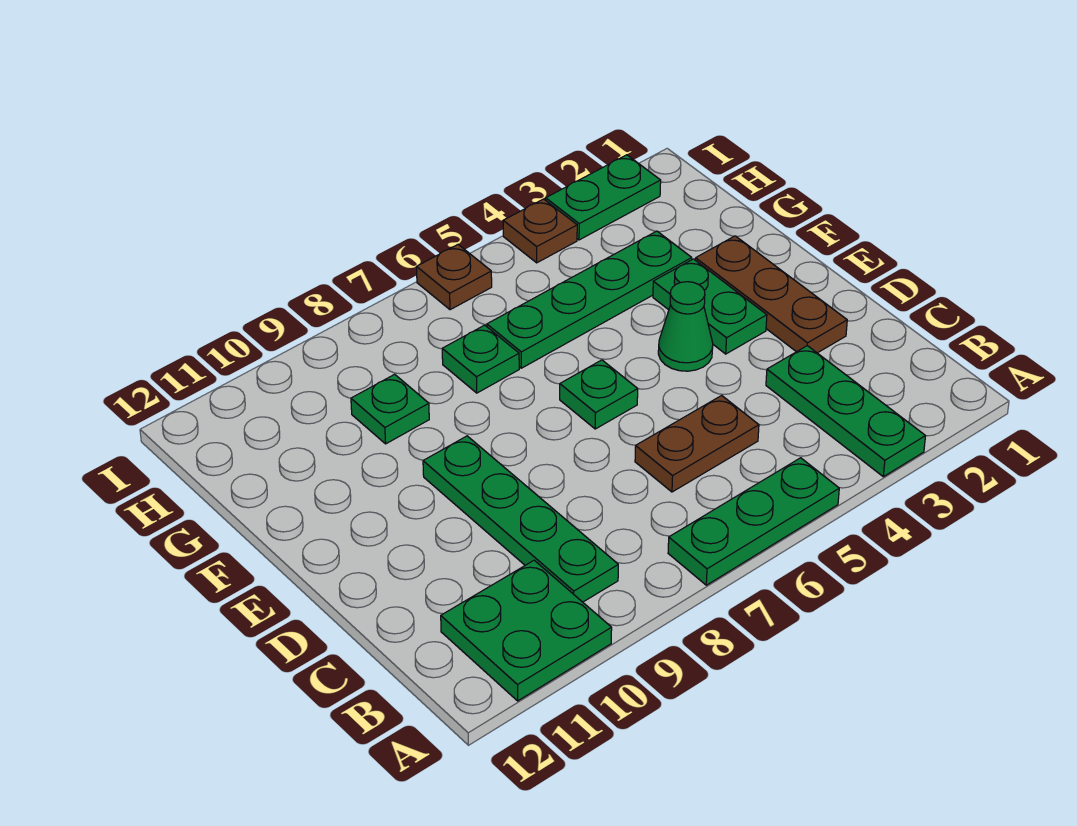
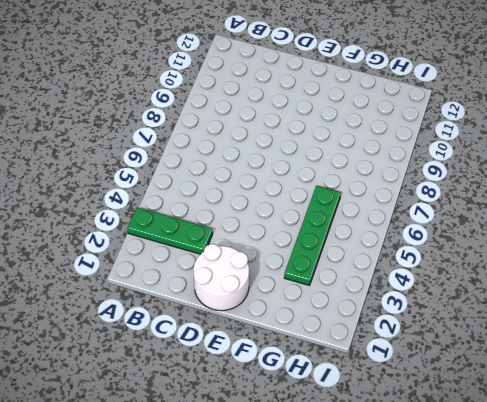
white round brick D1:E2 level 1 -> brown plate D2:F2 level 1
none -> green plate A5:A7 level 1
none -> green plate A10:B11 level 1
none -> green plate B9:E9 level 1

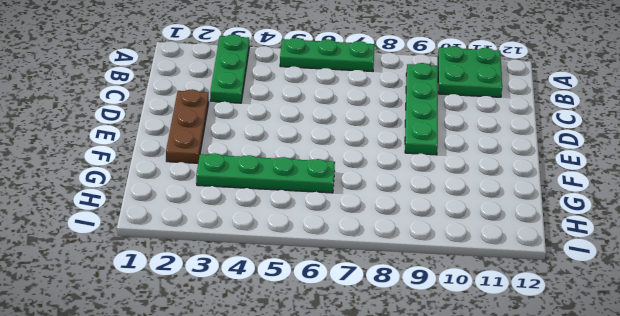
none -> brown plate C5:C6 level 1
none -> green plate E3:F3 level 1
none -> green cone E4 level 1

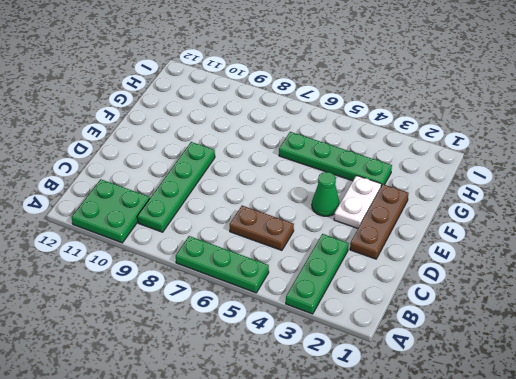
white plate E3:F3 level 1 -> green plate E3:F3 level 1
none -> green plate E6 level 1
none -> green plate G7 level 1
none -> green plate G9 level 1

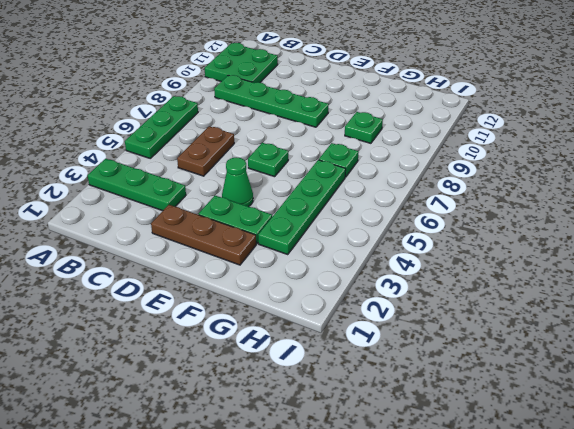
none -> green plate I2:I3 level 1
none -> brown plate I4 level 1
none -> brown plate I6 level 1

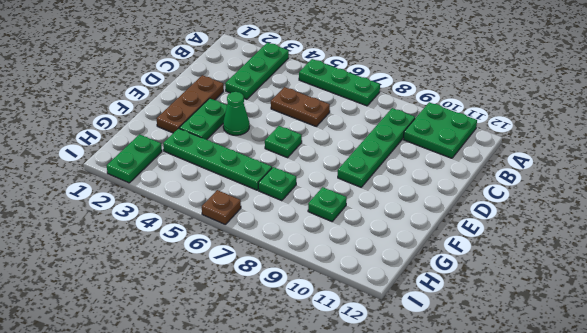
green plate H2:I2 level 1 -> green plate I2:I3 level 1
none -> brown plate I4 level 1

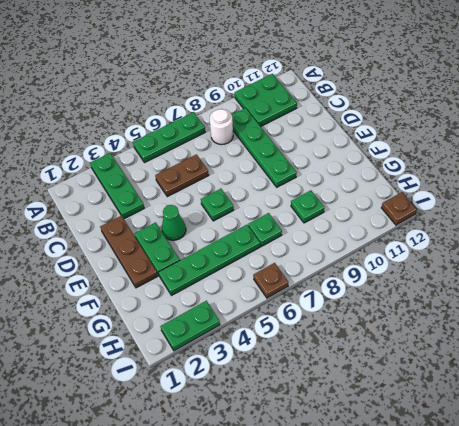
white round brick B8 level 1 -> none
brown plate I12 level 1 -> brown plate I4 level 1

